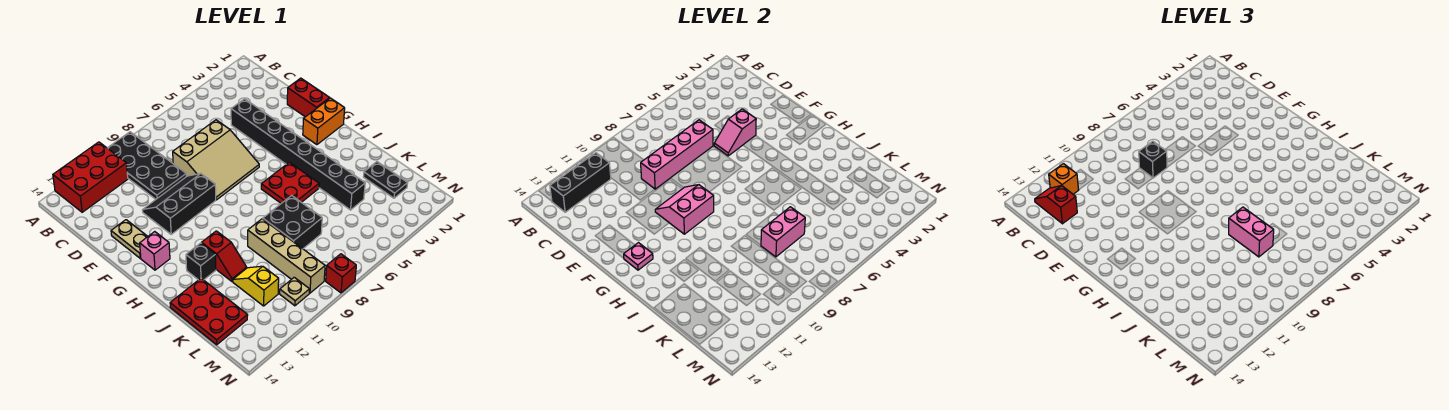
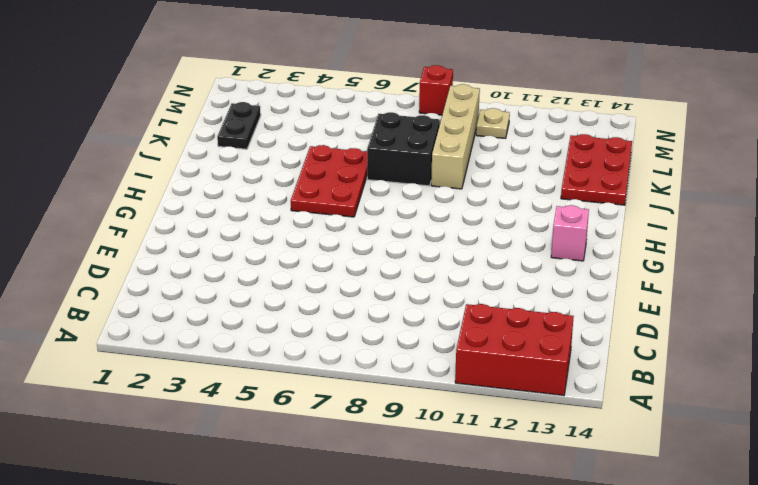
red plate H5:J6 level 1 -> red plate H5:I6 level 1
none -> black plate A9:D10 level 1
none -> black brick D4:K4 level 1
none -> tan slope D6:F8 level 1 top D

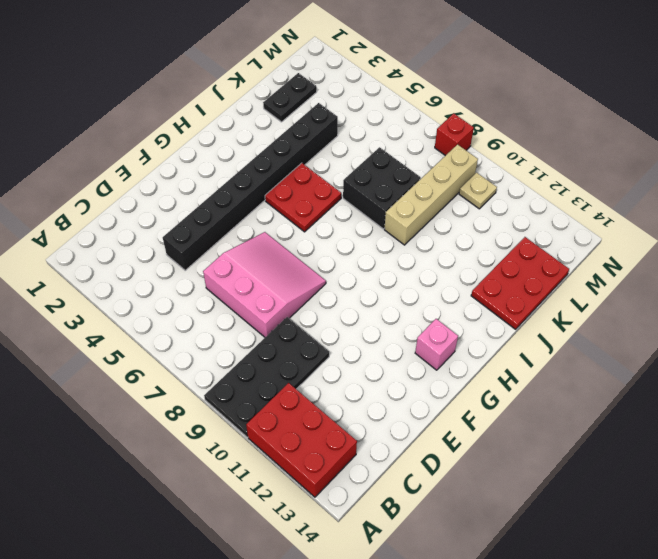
pink slope D6:F8 level 1 top D -> tan slope D6:F8 level 1 top D
none -> red brick E1:F1 level 1
none -> black slope E9:F11 level 1 top F
none -> tan plate E13:F13 level 1

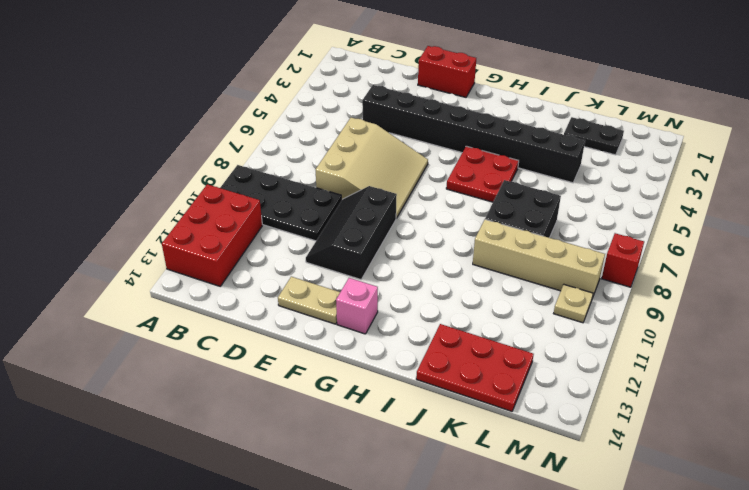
none -> orange brick G1:G2 level 1
none -> red slope I11:J11 level 1 top I
none -> black brick I12 level 1

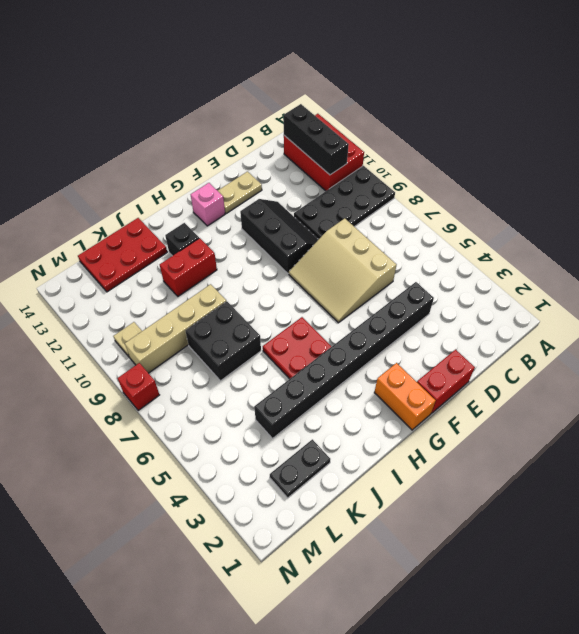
red brick I11:J11 level 1 -> red slope I11:J11 level 1 top I
none -> yellow slope K11:L11 level 1 top L
none -> pink brick D6:D9 level 2
none -> pink slope E4:E5 level 2 top 4

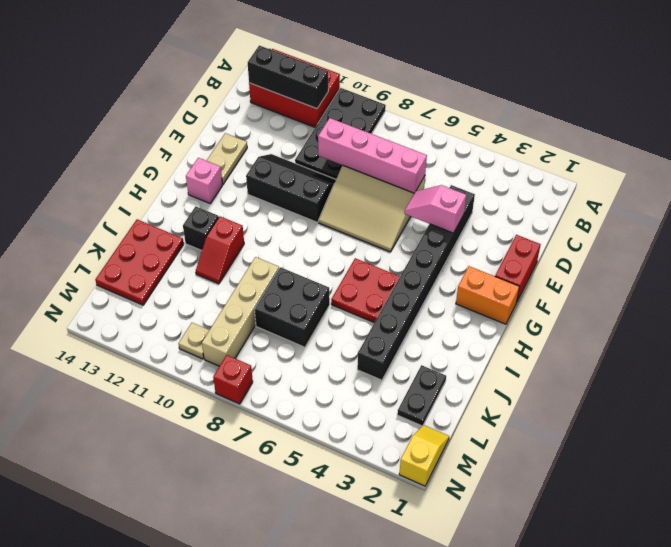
yellow slope M1:N1 level 1 top N -> yellow slope K11:L11 level 1 top L
none -> pink slope F9:G10 level 2 top G
none -> pink plate G13 level 2
none -> pink brick K7:K8 level 2

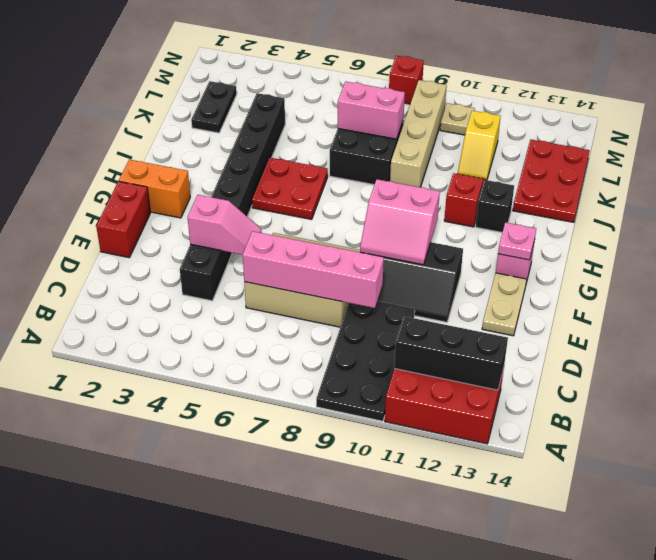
none -> orange brick B12 level 3
none -> red slope B13:C13 level 3 top C
none -> black brick D8 level 3

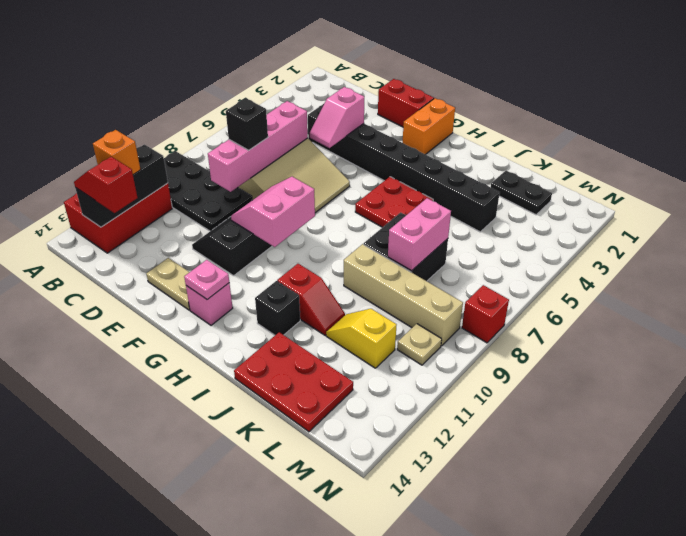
none -> pink brick J8:K8 level 3

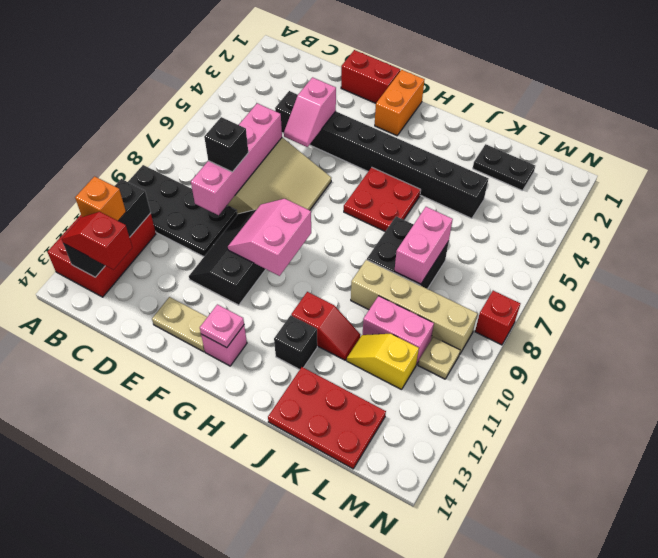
pink brick K10:L10 level 1 -> pink brick J8:K8 level 3

